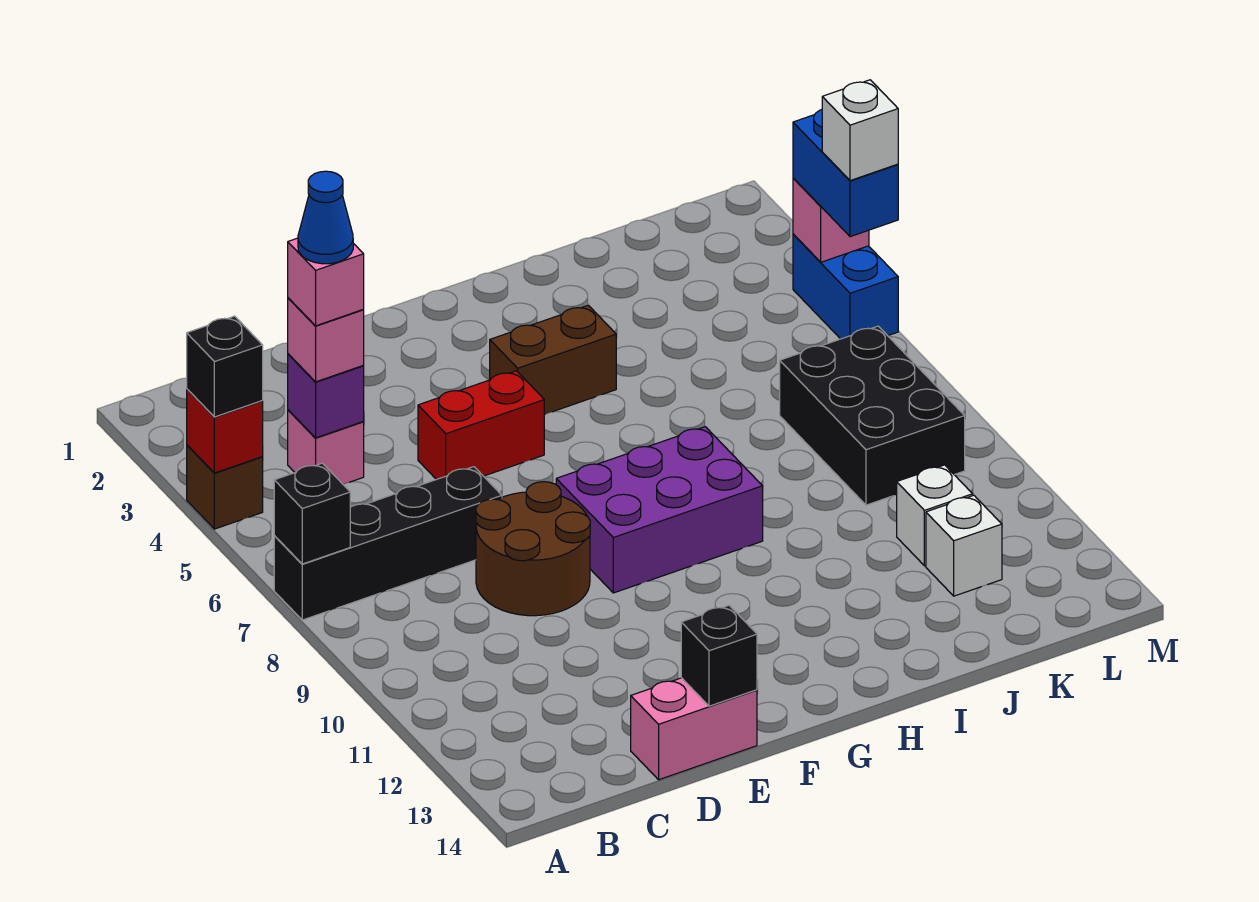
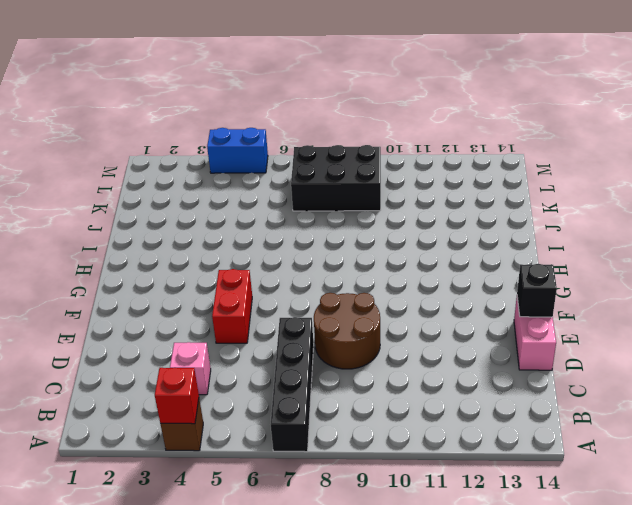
none -> purple brick F8:H9 level 1
none -> brown brick G4:H4 level 1
none -> white brick K11 level 1

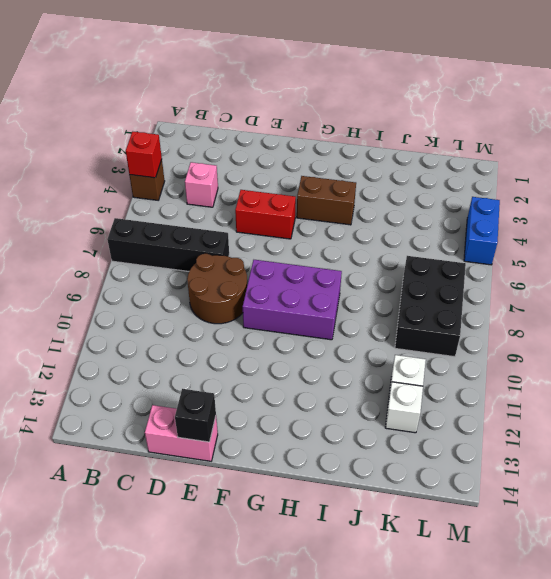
none -> black brick A7 level 2
none -> purple brick C4 level 2
none -> pink brick M4 level 2

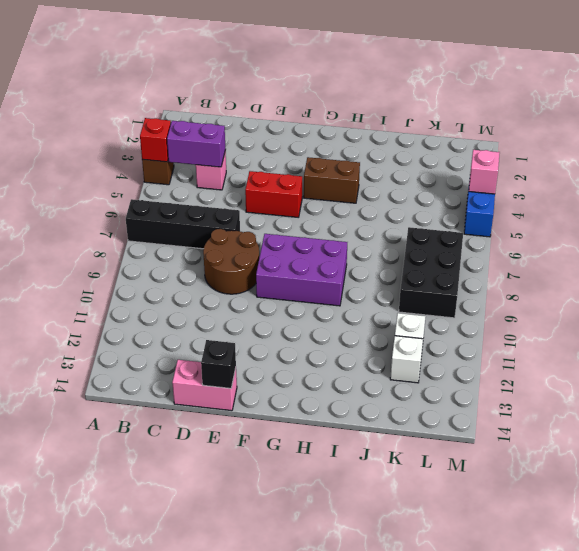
purple brick B4:C4 level 2 -> purple brick C4 level 2
none -> black brick A7 level 2
none -> black brick A4 level 3
none -> pink brick C4 level 3

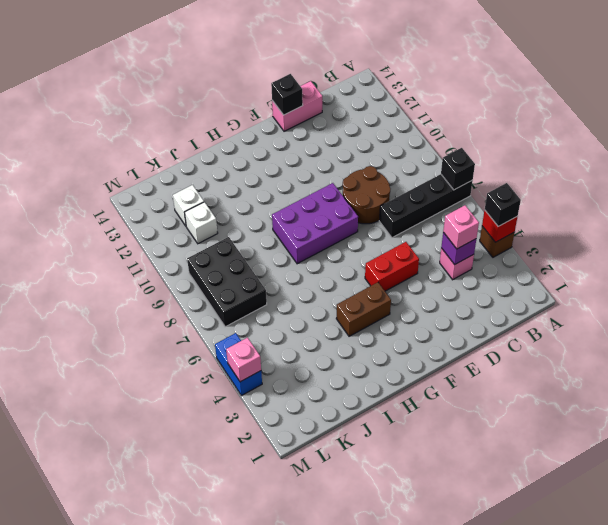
none -> blue brick M4:M5 level 3
none -> pink brick C4 level 4
none -> white brick M5 level 4

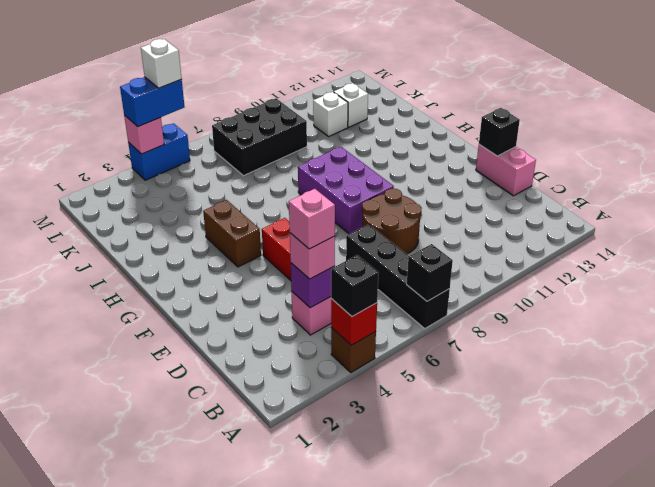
none -> blue cone C4 level 5

